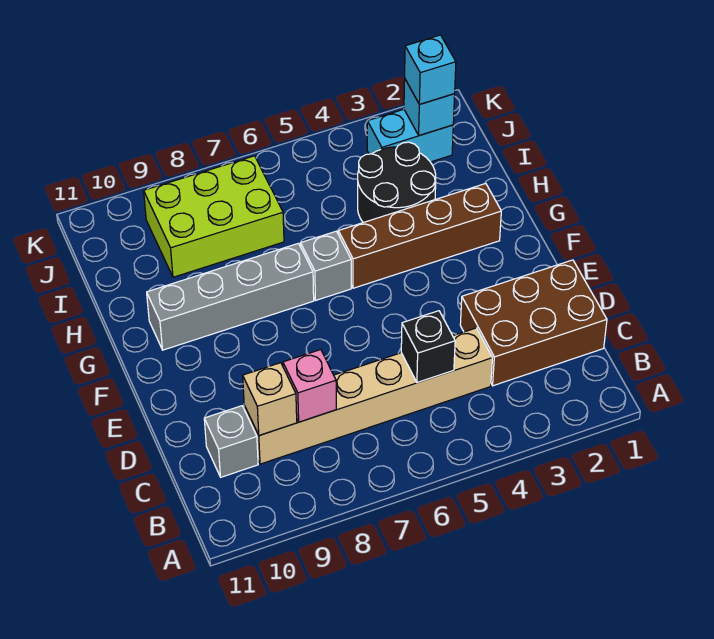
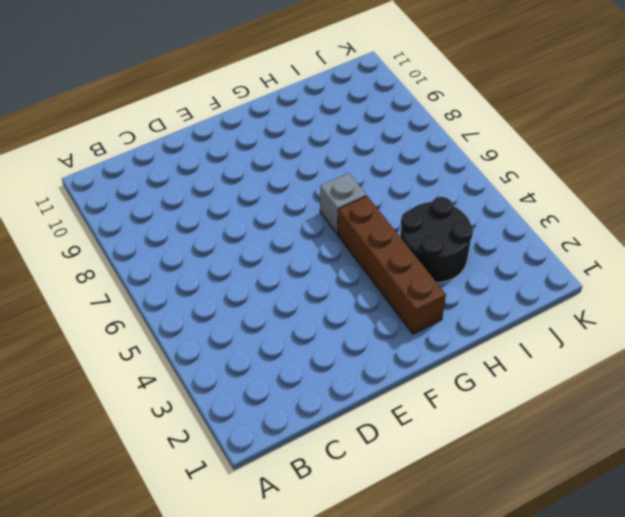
none -> brown brick C1:D3 level 1
none -> tan brick C4:C9 level 1
none -> grey brick C10 level 1

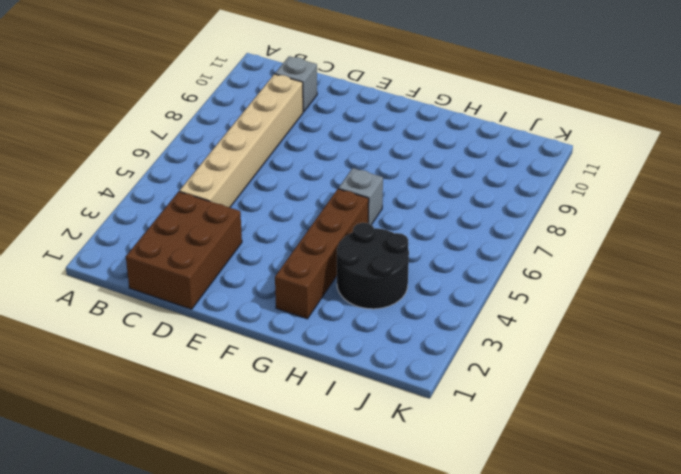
none -> grey brick G7:G10 level 1
none -> lime brick I7:J9 level 1
none -> cyan brick J2:J3 level 1

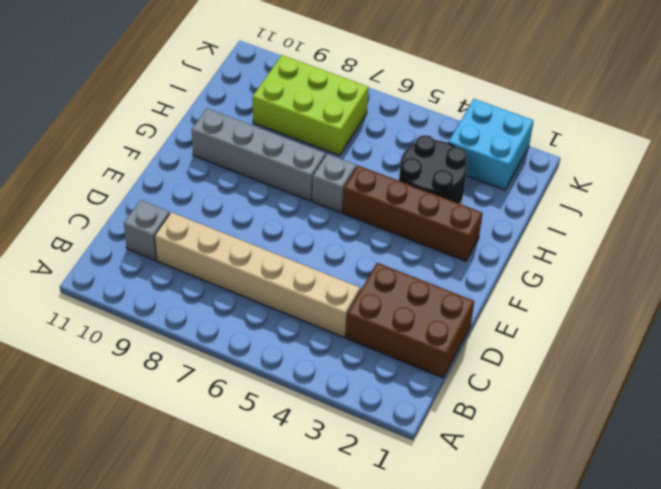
cyan brick J2:K3 level 1 -> cyan brick J2:J3 level 1
none -> black brick C5 level 2
none -> pink brick C8 level 2
none -> tan brick C9 level 2

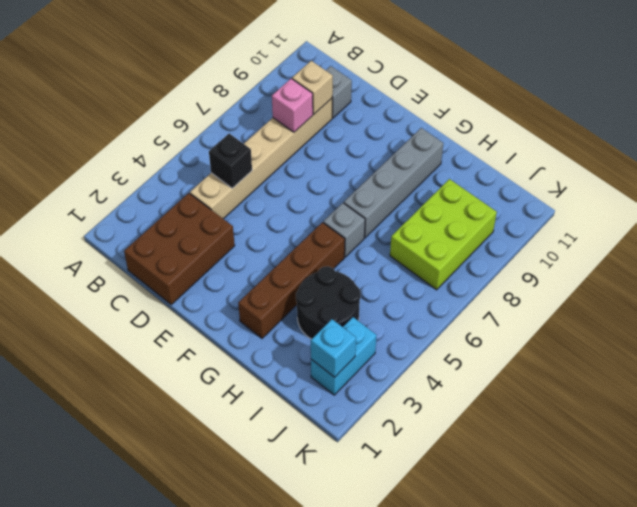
none -> cyan brick J2 level 3

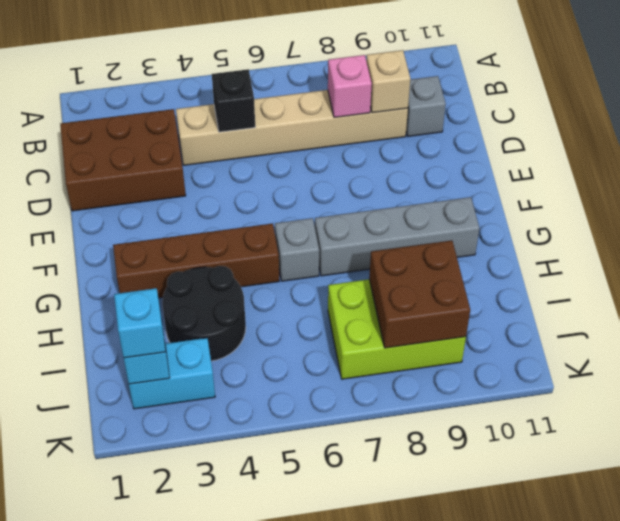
brown brick I8:J9 level 2 -> none

